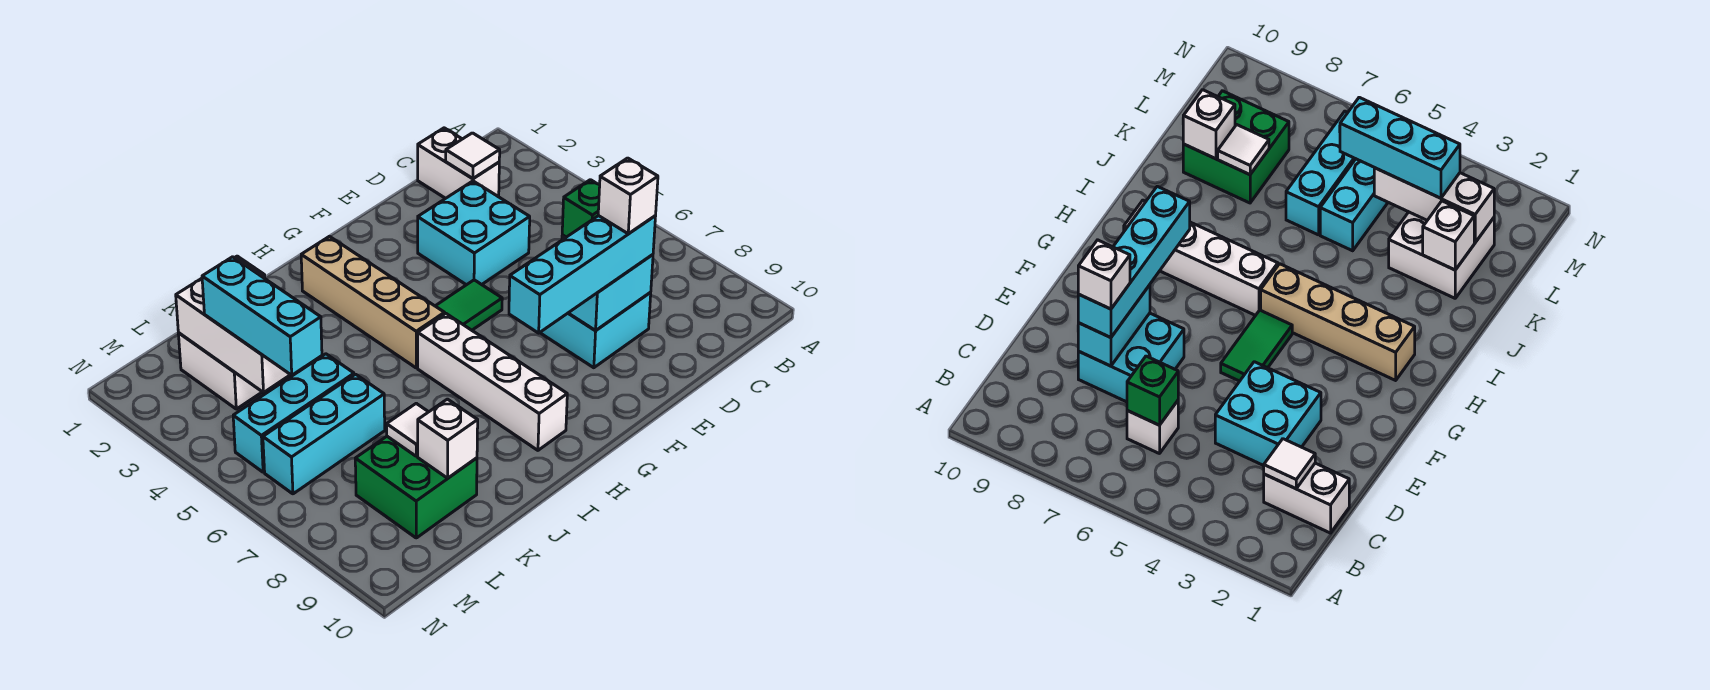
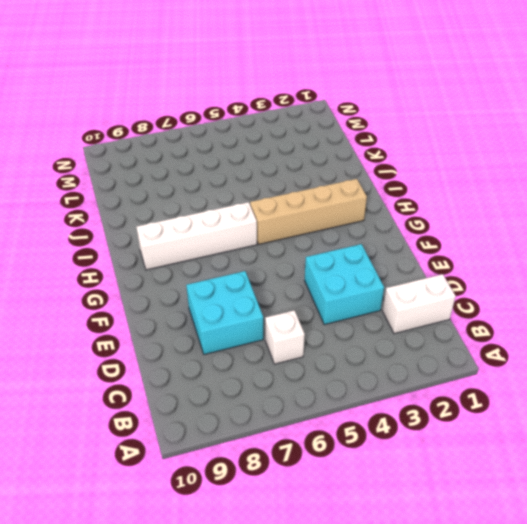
none -> green tile F5:G5 level 1
none -> white brick K2:L3 level 1
none -> cyan brick K5:M5 level 1

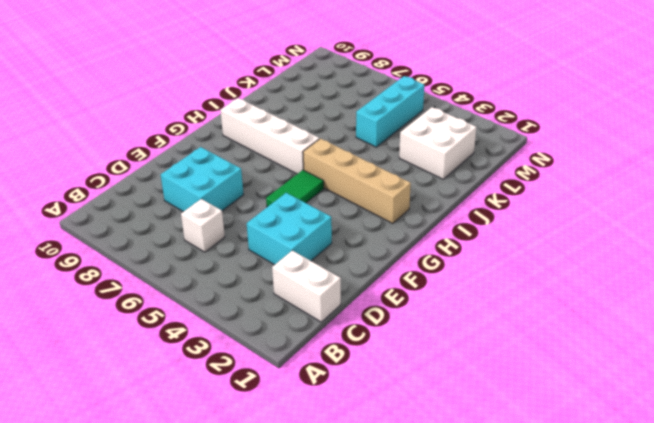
none -> cyan brick K6:M6 level 1
none -> green brick K8:L9 level 1
none -> white tile C2 level 2

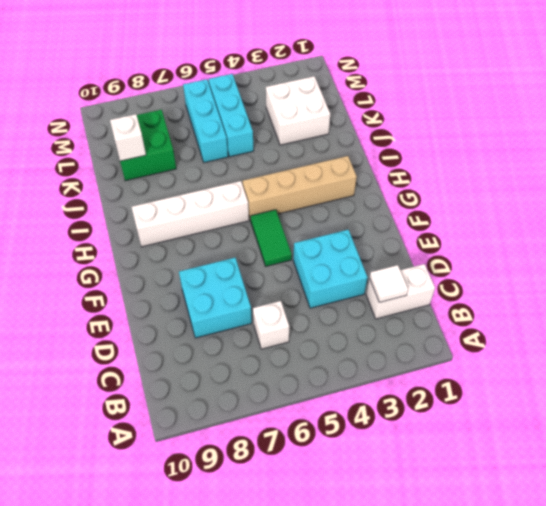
none -> green brick C6 level 2
none -> cyan brick D8:E8 level 2
none -> white brick K2 level 2

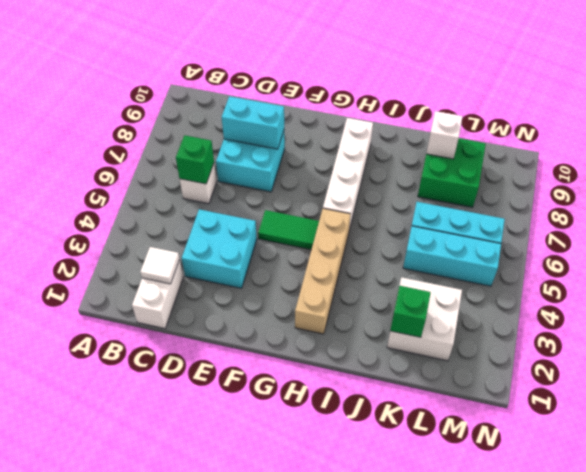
green brick K2 level 2 -> white brick K2 level 2
none -> white tile K8 level 2
none -> white brick L2:L4 level 2
none -> cyan brick D8:G8 level 3

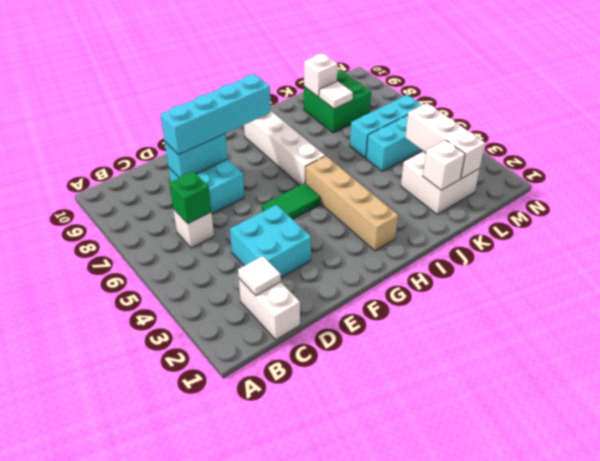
none -> cyan brick L3:L5 level 3
none -> white brick D8 level 4

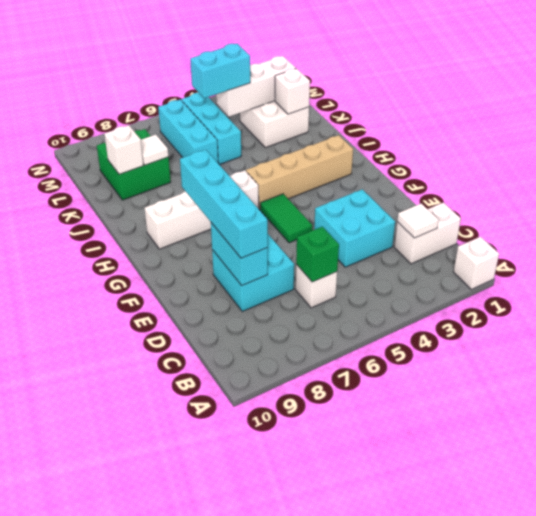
white brick A1 level 1 -> white brick D8 level 4
cyan brick L4:L5 level 3 -> cyan brick L3:L5 level 3

